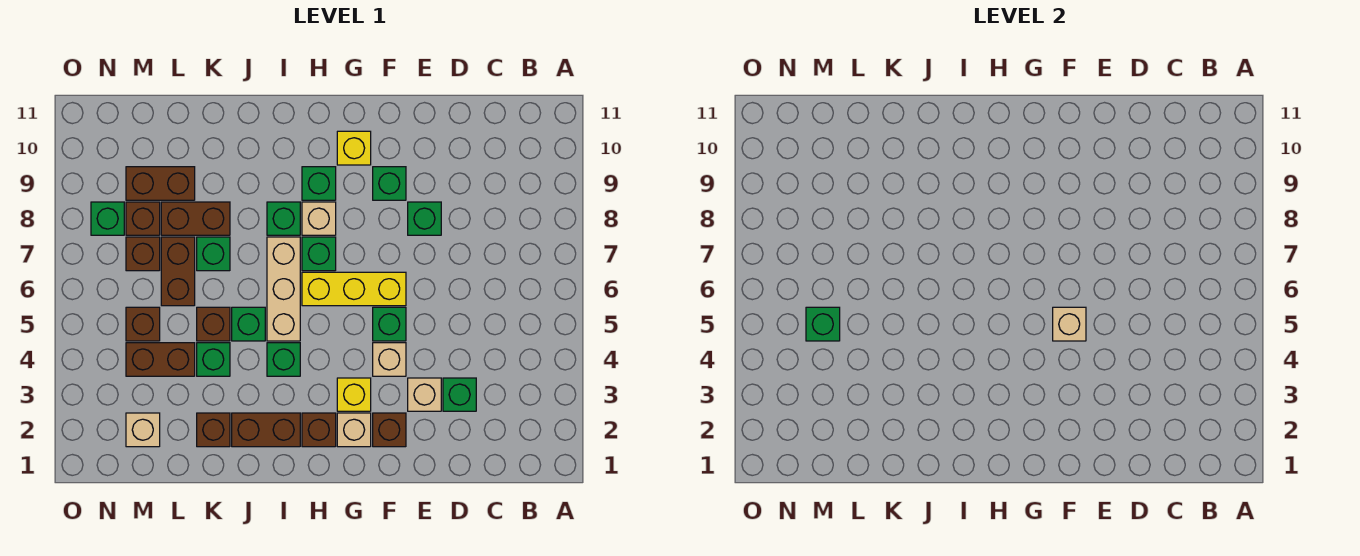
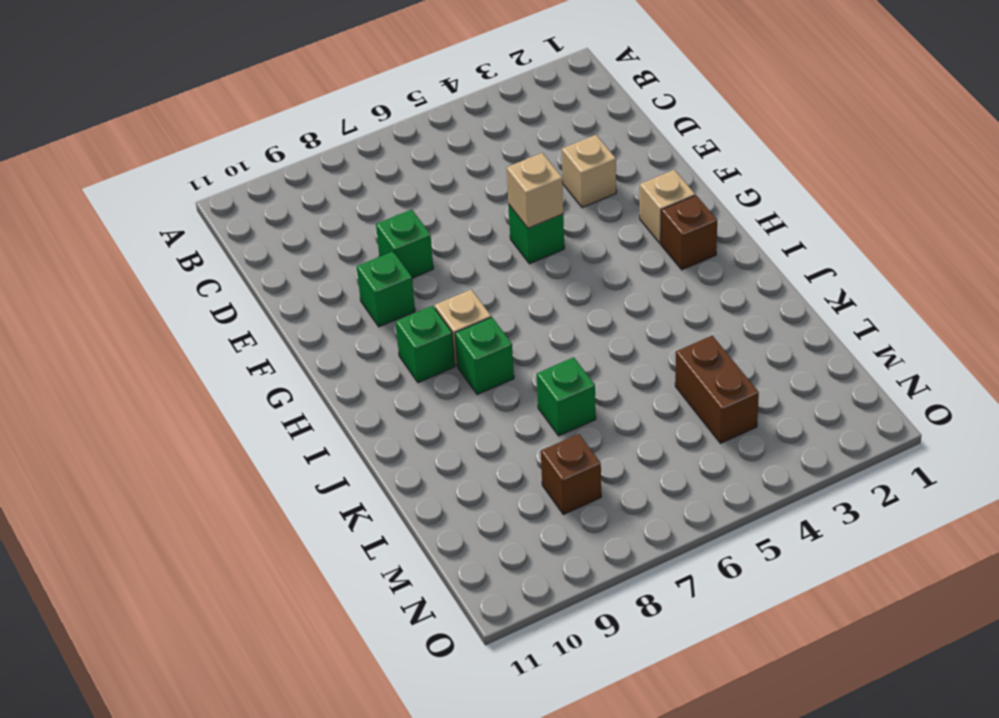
none -> green brick D3 level 1
none -> brown brick F2 level 1
none -> tan brick F4 level 1
none -> yellow brick F6:H6 level 1

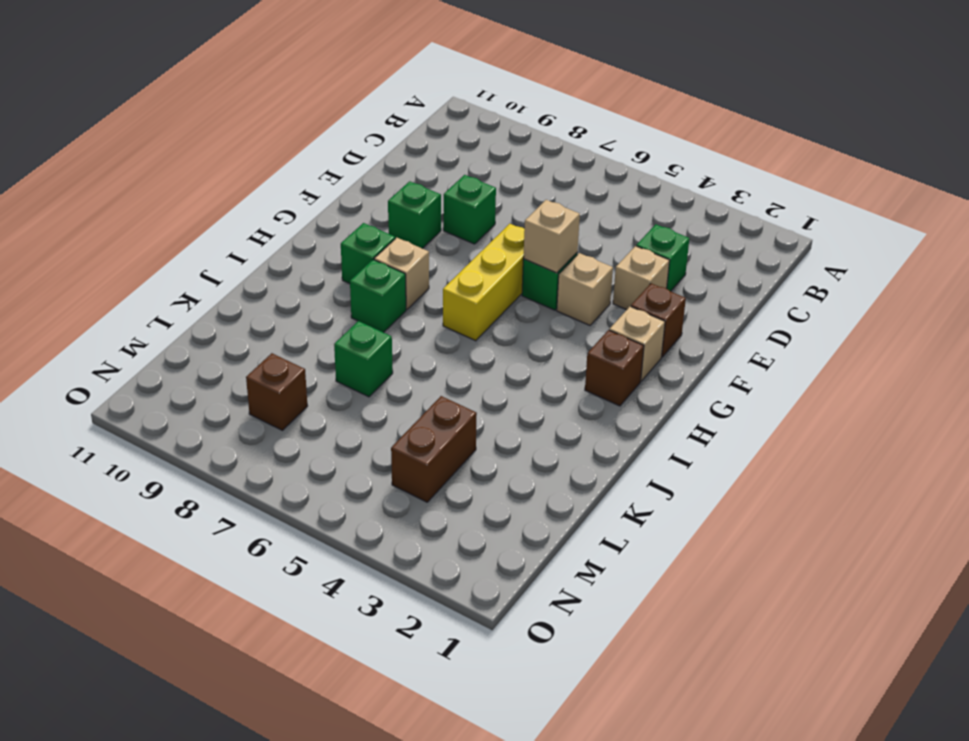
none -> yellow brick G3 level 1
none -> yellow brick G10 level 1
none -> green brick H7 level 1
none -> brown brick I2:J2 level 1

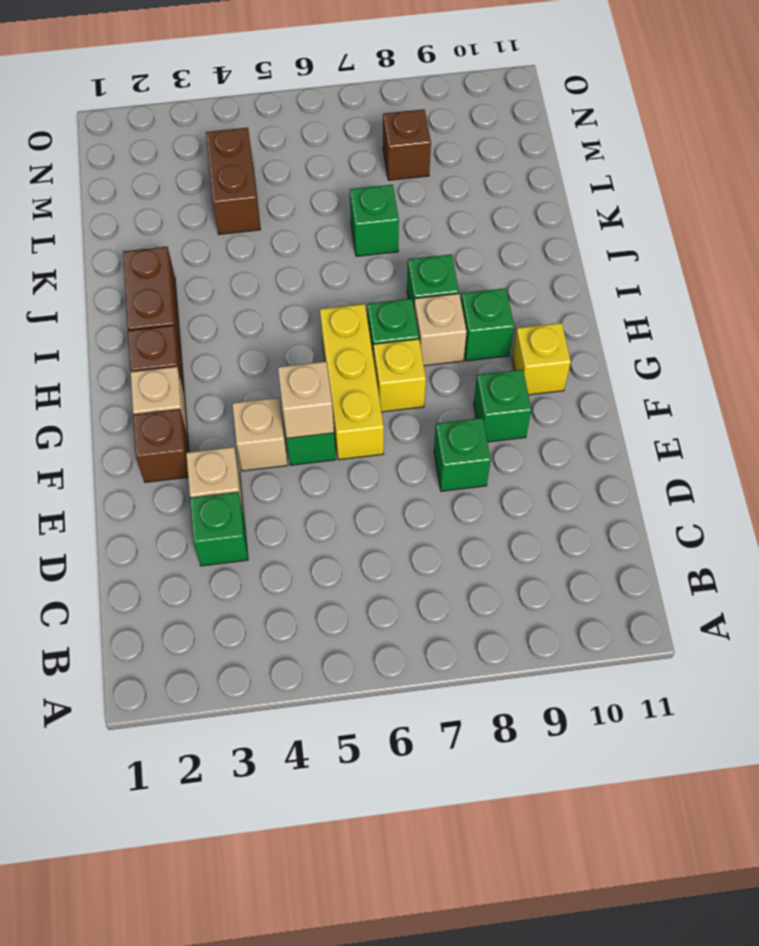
yellow brick G7 level 1 -> yellow brick G3 level 1
none -> green brick I4 level 1
none -> tan brick I5:I7 level 1
none -> green brick J5 level 1
none -> brown brick K2 level 1

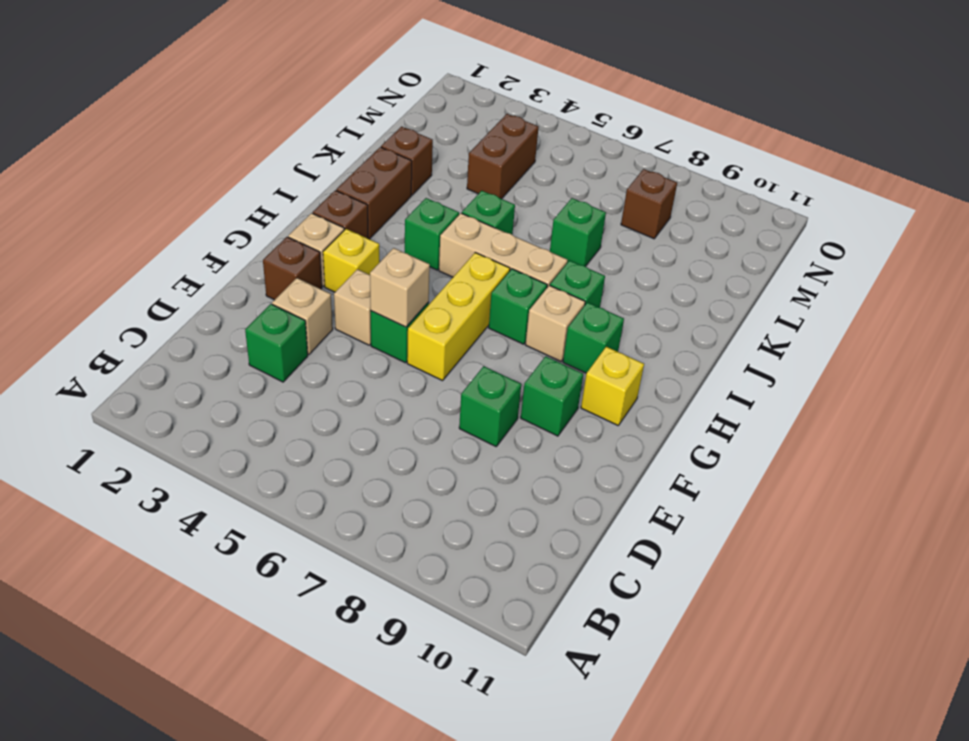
none -> green brick K4 level 1
none -> brown brick K5 level 1
none -> brown brick K8:L8 level 1
none -> brown brick L6:L7 level 1

